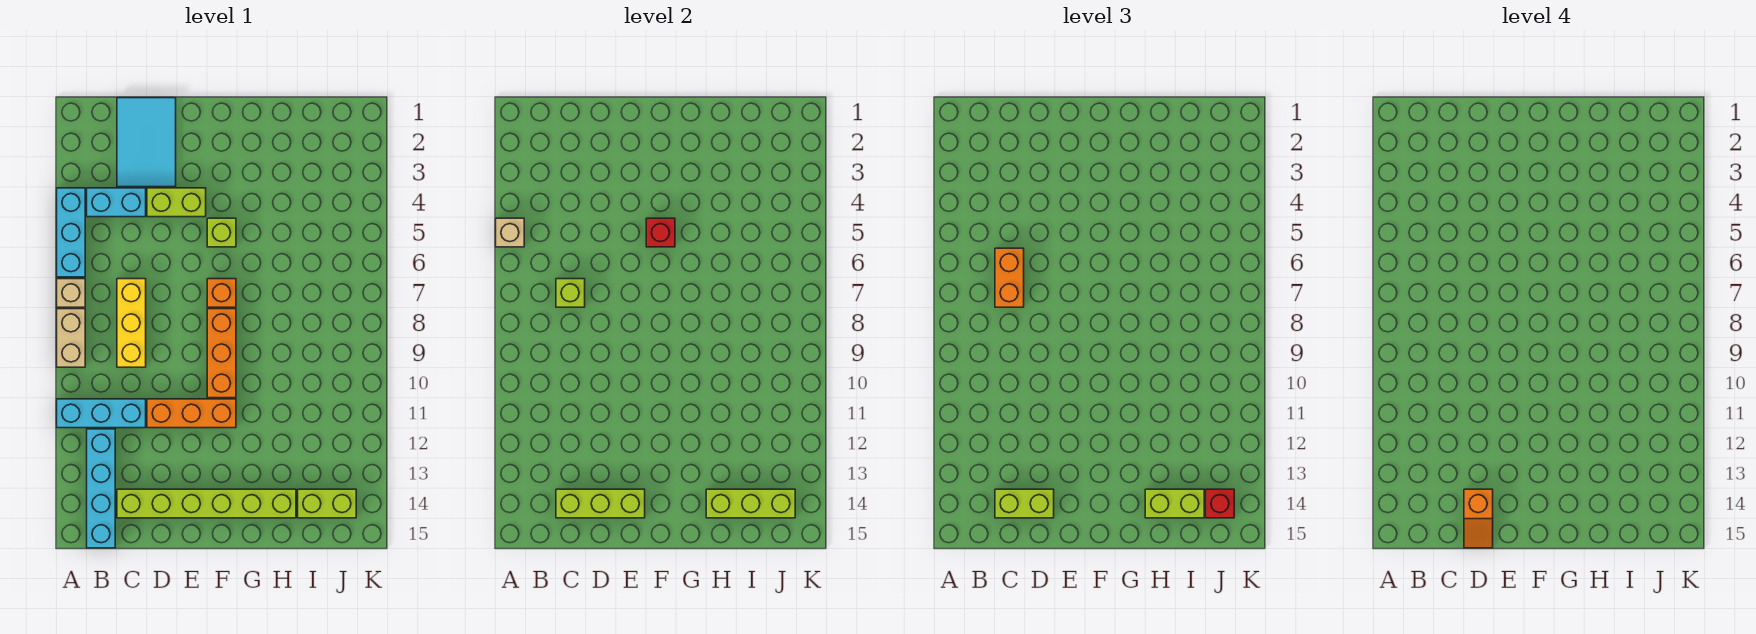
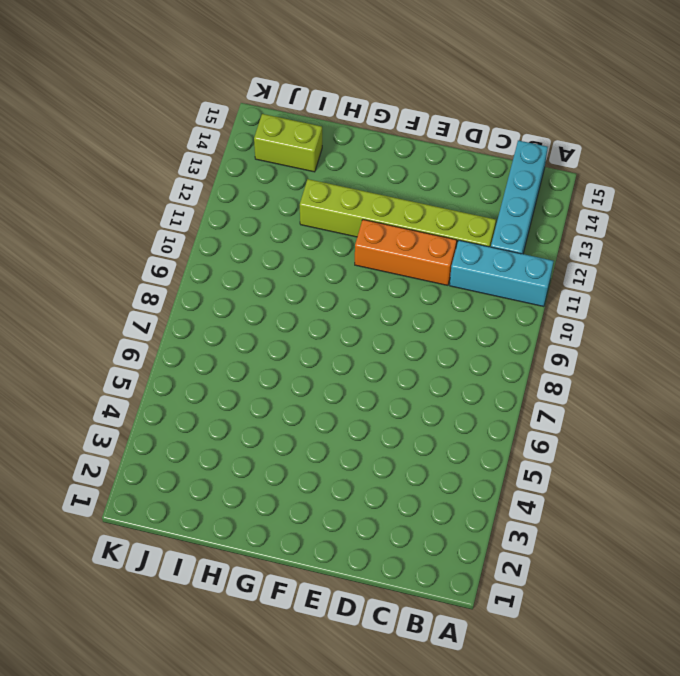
lime brick C12:H12 level 1 -> lime brick C14:H14 level 1
none -> cyan brick A4:A6 level 1
none -> tan brick A7 level 1
none -> tan brick A8:A9 level 1

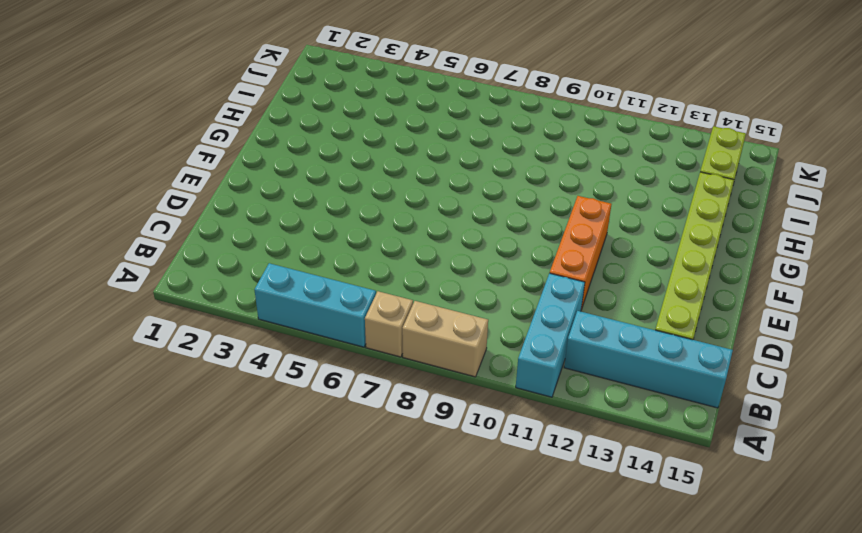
none -> cyan brick B4:C4 level 1
none -> cyan tile C1:D3 level 1
none -> yellow brick C7:C9 level 1

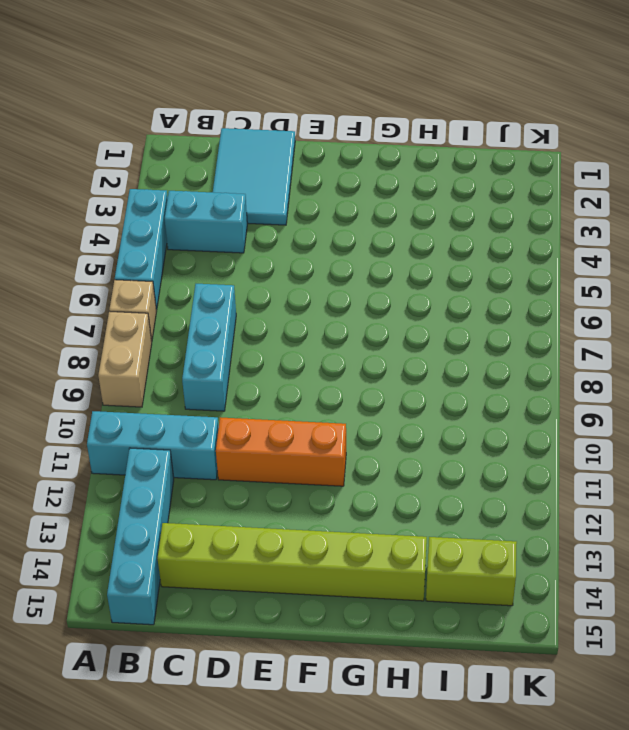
cyan brick C7:C9 level 1 -> yellow brick C7:C9 level 1
none -> lime brick D4:E4 level 1
none -> lime brick F5 level 1
none -> orange brick F7 level 1

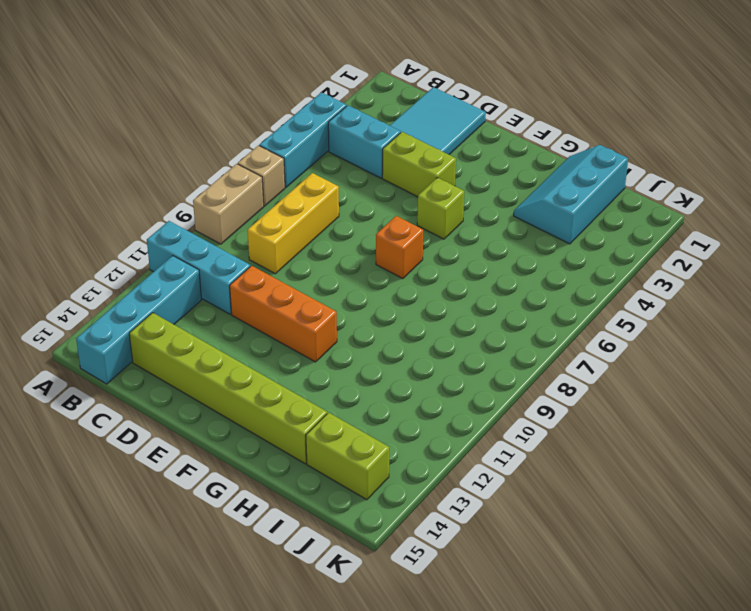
cyan slope H1:I3 level 1 top I -> none
none -> orange brick F8:F10 level 1
none -> tan brick A5 level 2
none -> lime brick C7 level 2

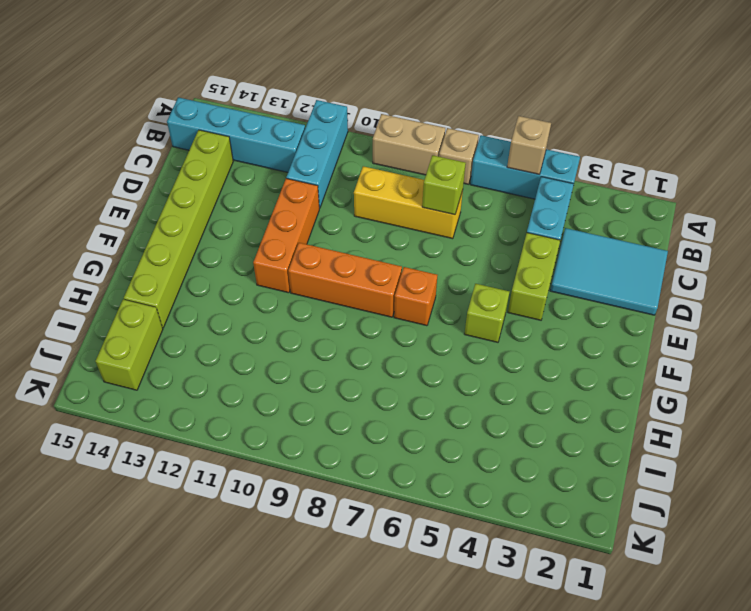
none -> lime brick C14:E14 level 2
none -> red brick F5 level 2
none -> lime brick H14:J14 level 2

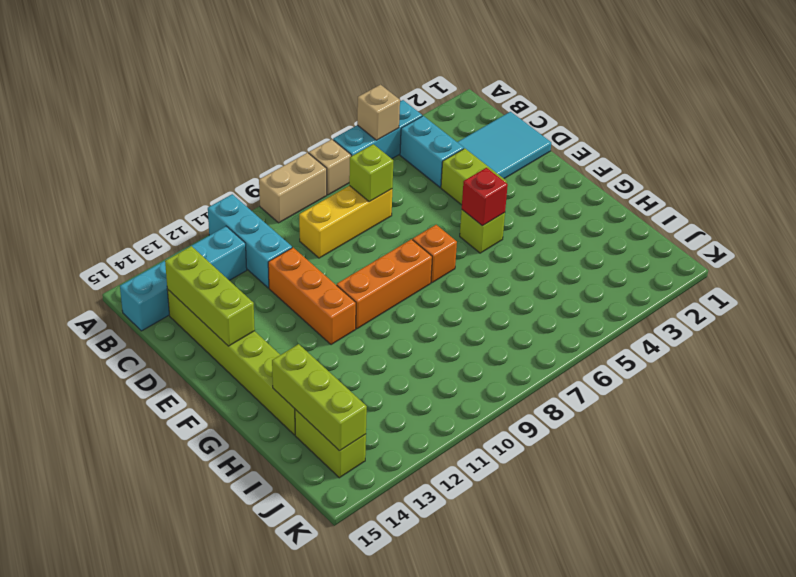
none -> orange brick C6:C7 level 3
none -> lime brick C14:D14 level 3
none -> lime brick H14:I14 level 3

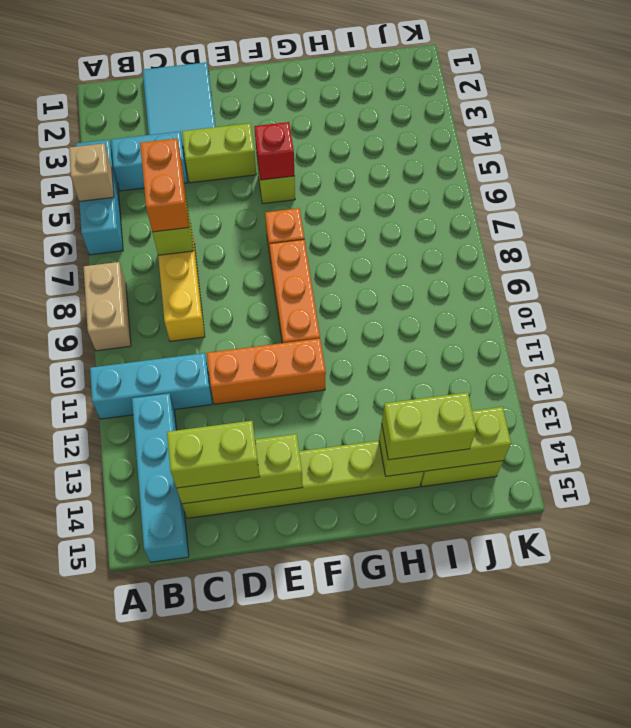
none -> tan brick A7 level 1
none -> red brick J14 level 3
none -> orange slope D14:D15 level 4 top 14

